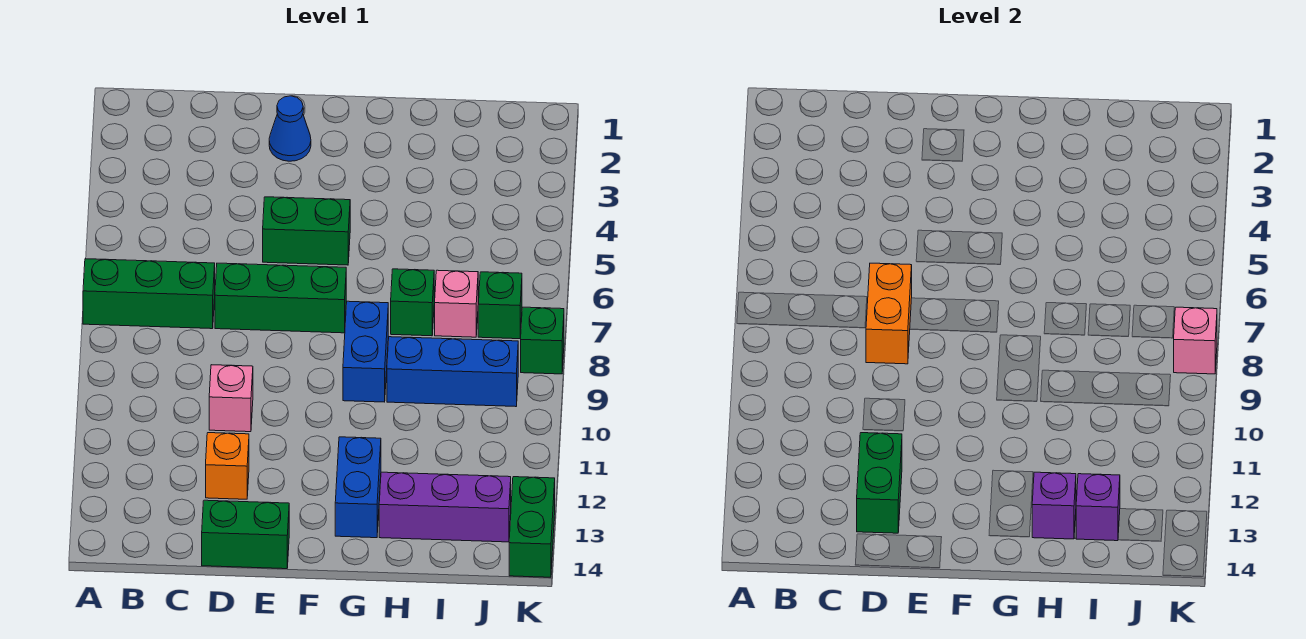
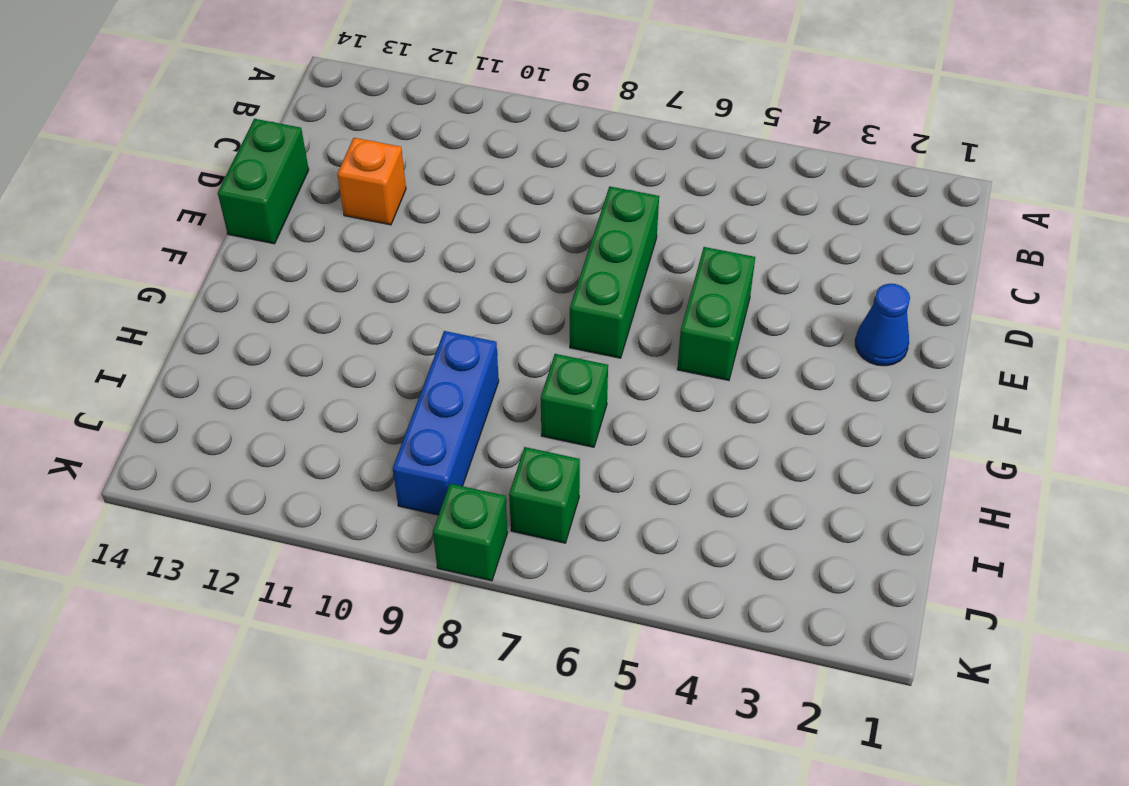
none -> green brick A7:C7 level 1
none -> pink brick D10 level 1
none -> blue brick G8:G9 level 1

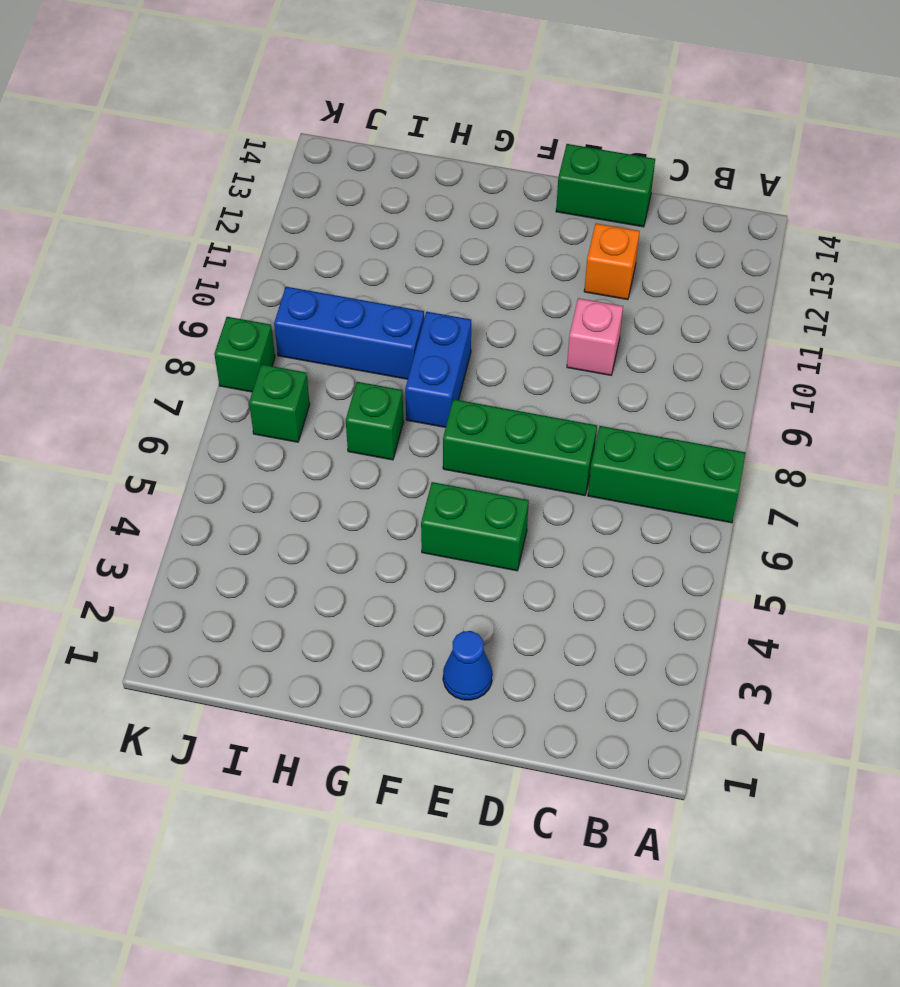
none -> blue brick G12:G13 level 1
none -> purple brick H13:J13 level 1
none -> pink brick I7 level 1

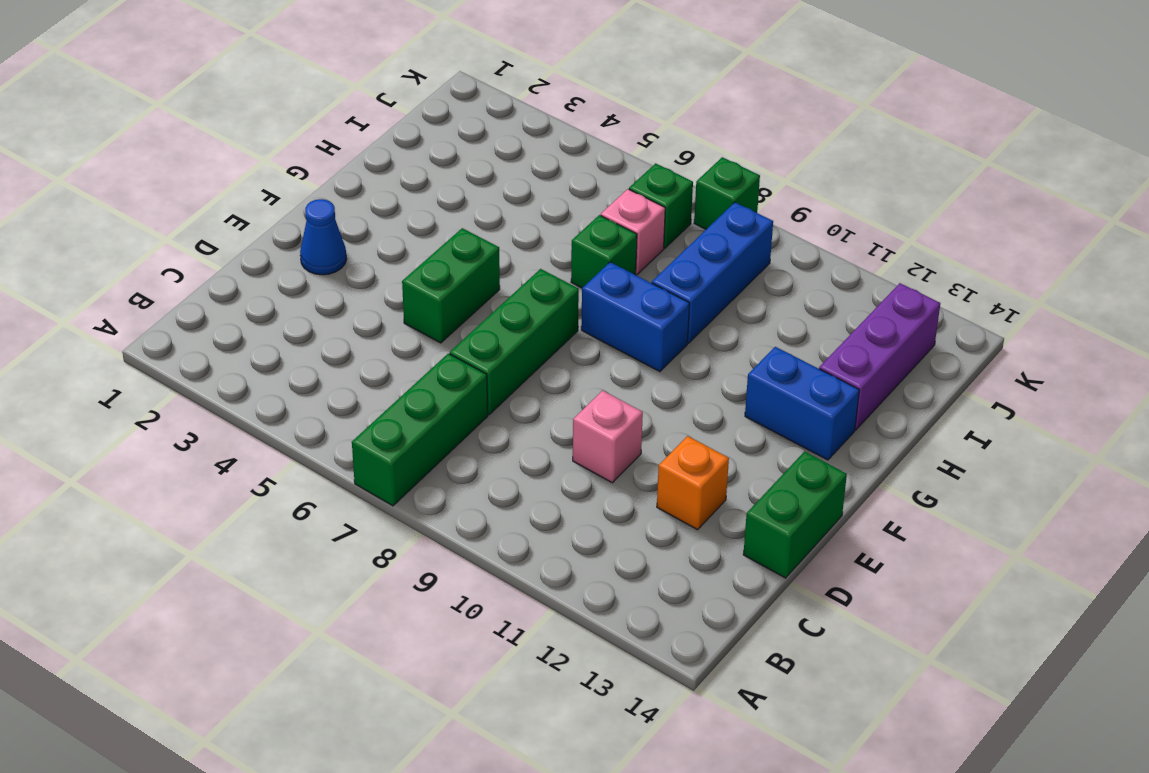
none -> green brick K13:K14 level 1
none -> orange brick D7:D8 level 2
none -> green brick D12:D13 level 2

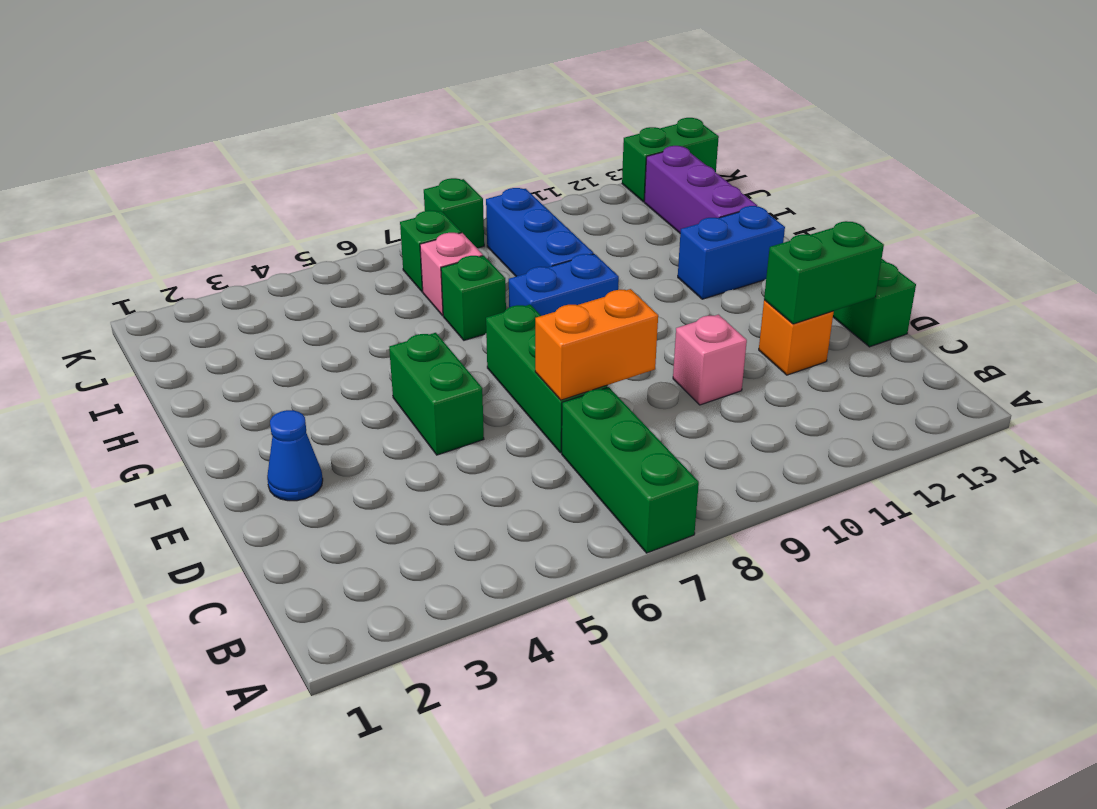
none -> purple brick H13 level 2
none -> purple brick I13 level 2
none -> pink brick K8 level 2

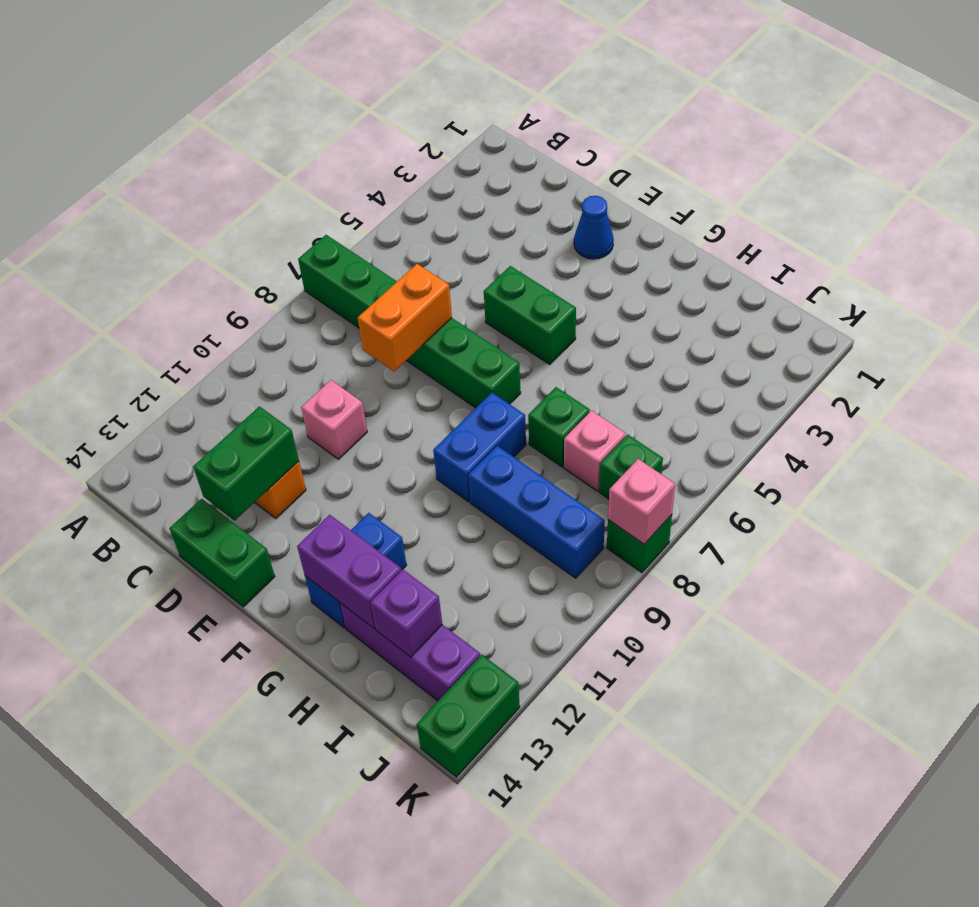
purple brick G13:H13 level 2 -> purple brick H13 level 2

